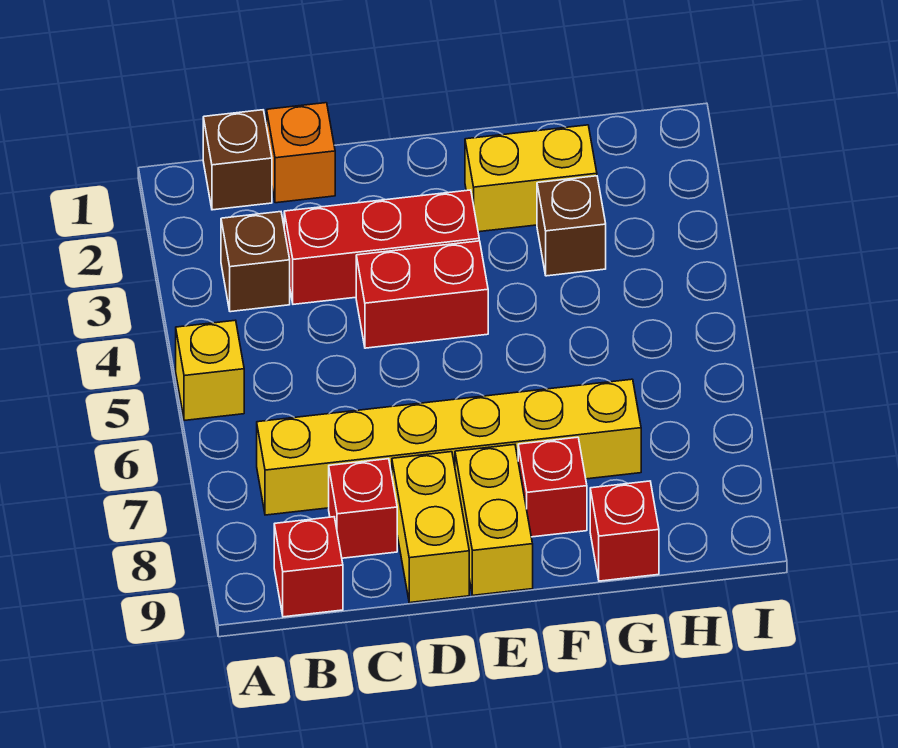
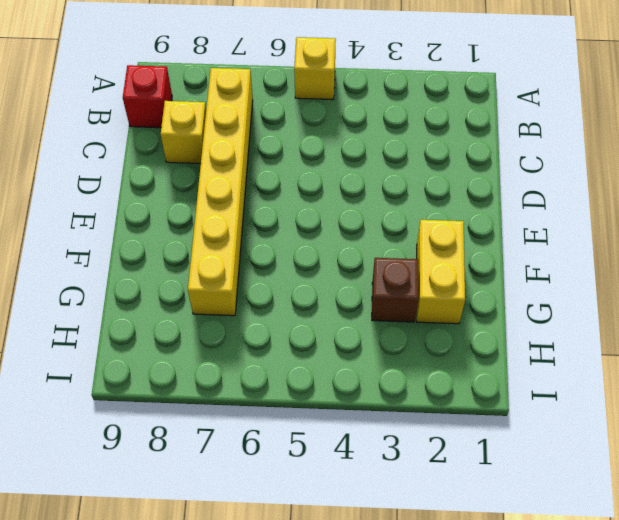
yellow brick C8 level 1 -> red brick C8 level 1
none -> brown brick B1 level 1
none -> brown brick B3 level 1
none -> orange brick C1 level 1

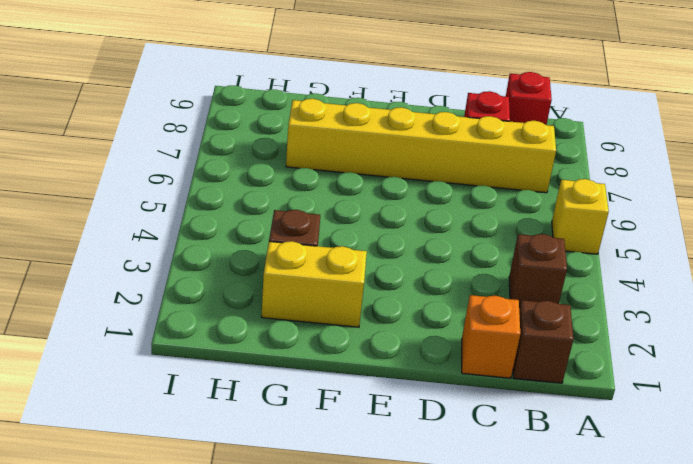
none -> red brick C3:E3 level 1
none -> red brick D4:E4 level 1
none -> yellow brick D8:D9 level 1

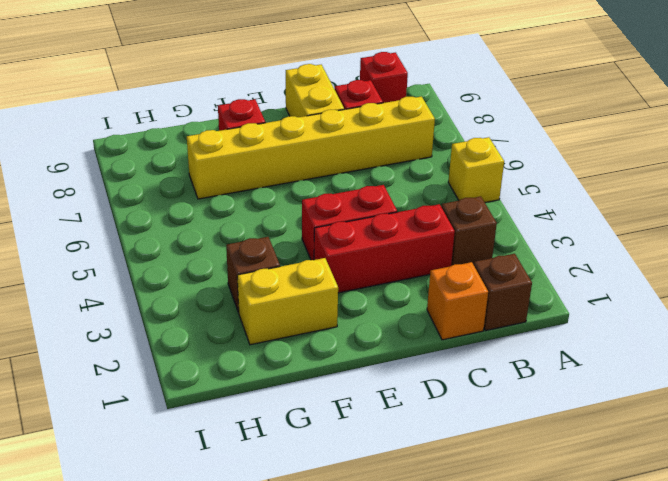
none -> yellow brick E8:E9 level 1
none -> red brick G9 level 1

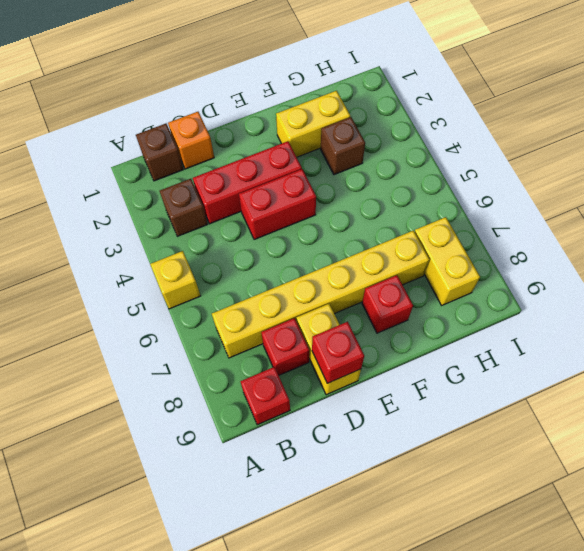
red brick D9 level 2 -> red brick G9 level 1
yellow brick H7:H8 level 1 -> yellow brick E8:E9 level 1

